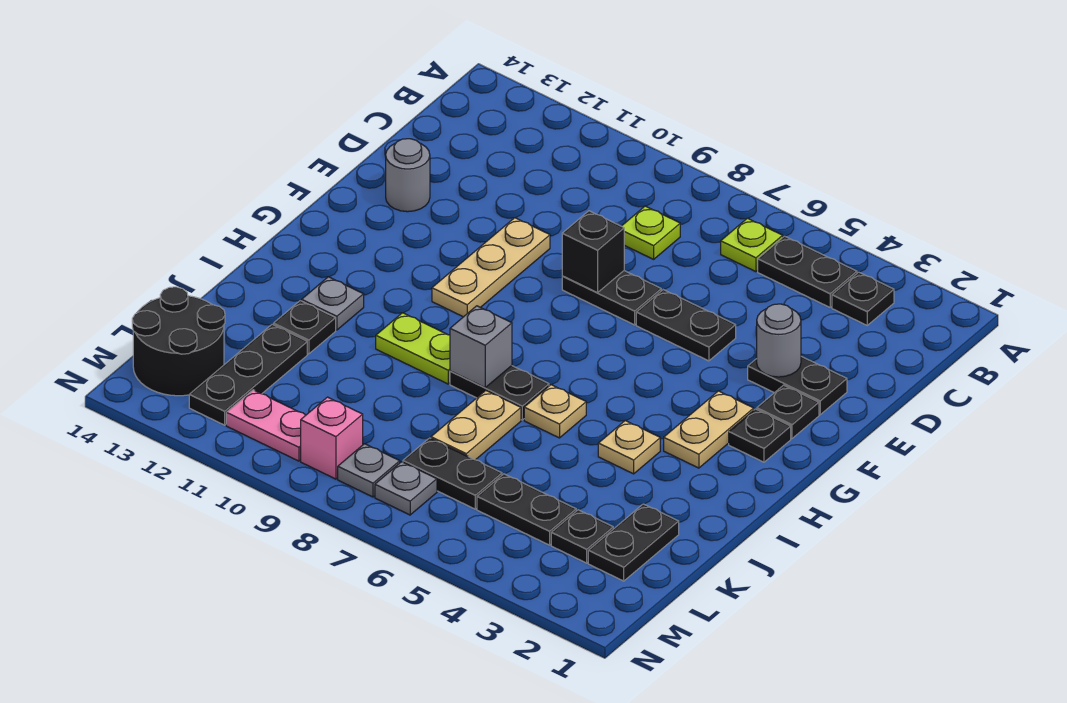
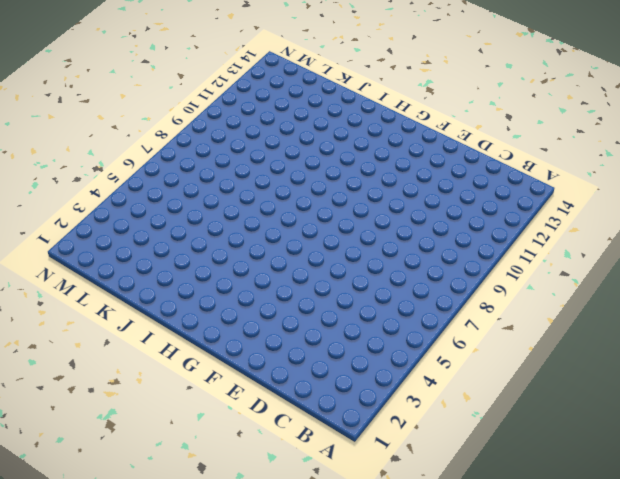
none -> black plate B3 level 1
none -> black plate B4:B5 level 1
none -> lime plate B6 level 1
none -> lime plate C8 level 1

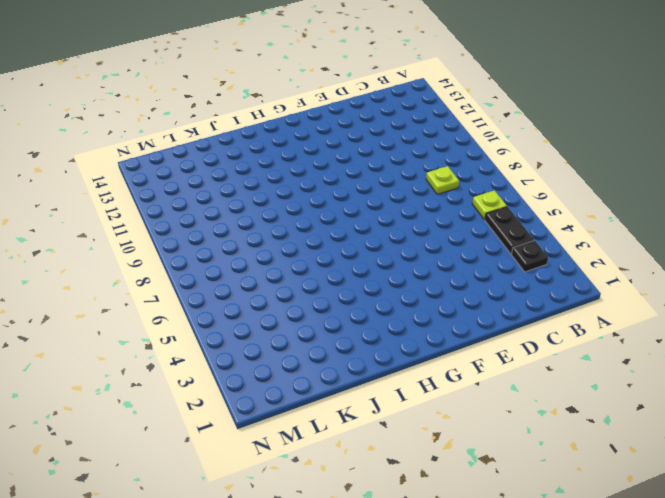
none -> black plate E2:E3 level 1
none -> black plate E5:E6 level 1
none -> black plate E7:E8 level 1
none -> tan plate E10:G10 level 1

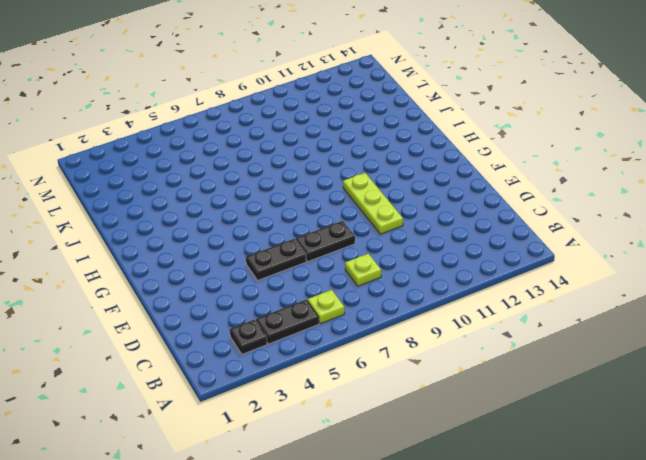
lime plate E10:G10 level 1 -> tan plate E10:G10 level 1
none -> black plate E2:E3 level 1
none -> grey round brick E13 level 1
none -> black plate F2 level 1
none -> black plate G2 level 1

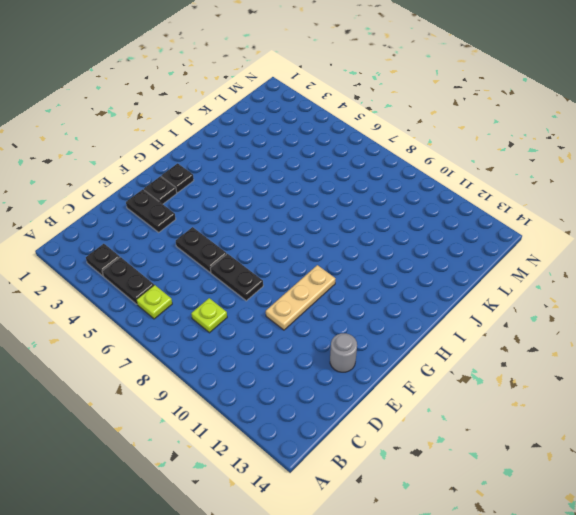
none -> tan plate G3:H3 level 1
none -> tan plate I4 level 1
none -> tan plate I6 level 1
none -> black plate I7:I8 level 1

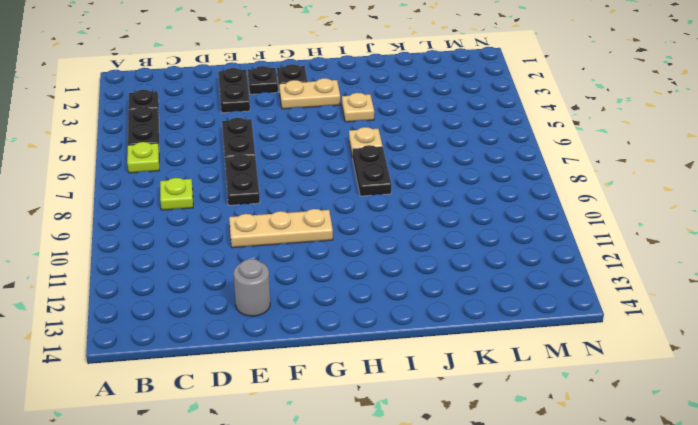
none -> lime plate I9:I10 level 1
none -> grey plate I12 level 1
none -> tan plate J7:K7 level 1
none -> black plate J12 level 1

